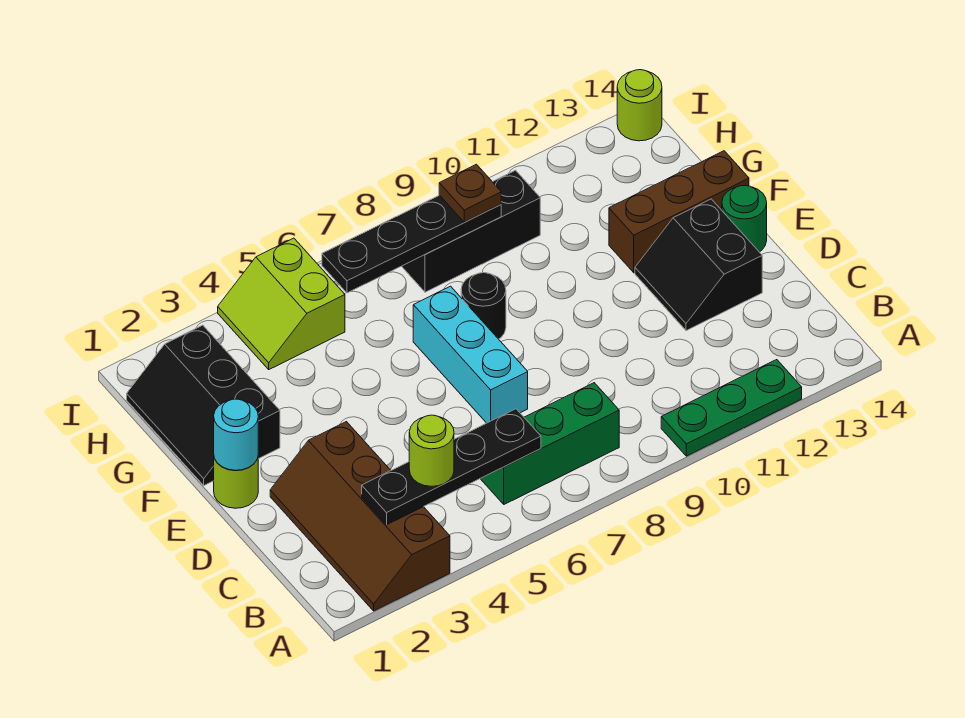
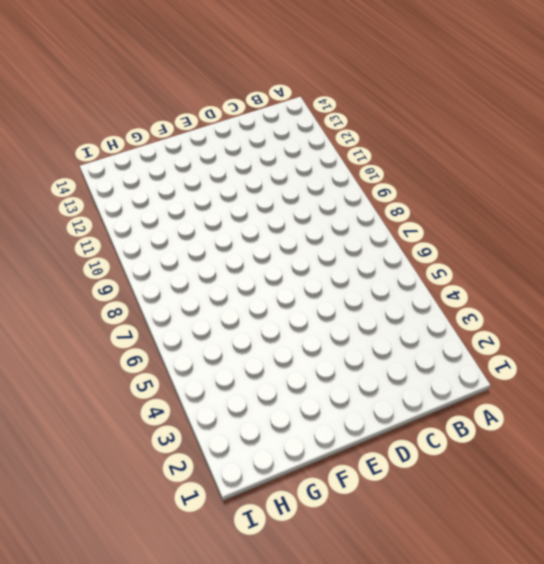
none -> brown slope A2:D3 level 1 top 3
none -> green plate A10:A12 level 1
none -> green brick B6:B8 level 1

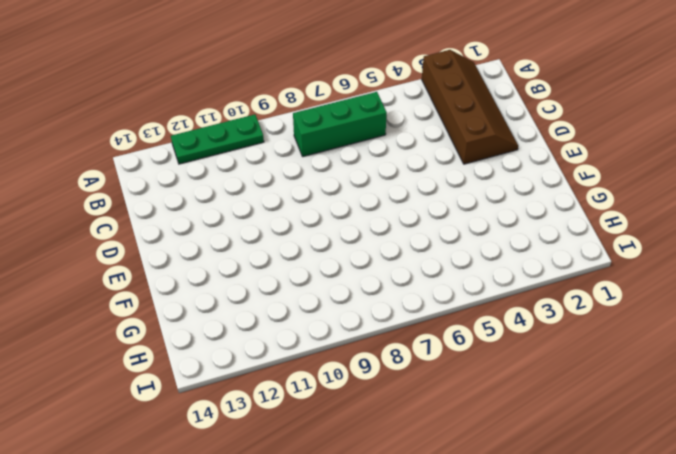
none -> cyan brick D7:F7 level 1
none -> black slope D12:E13 level 1 top 13
none -> lime round brick E1 level 1

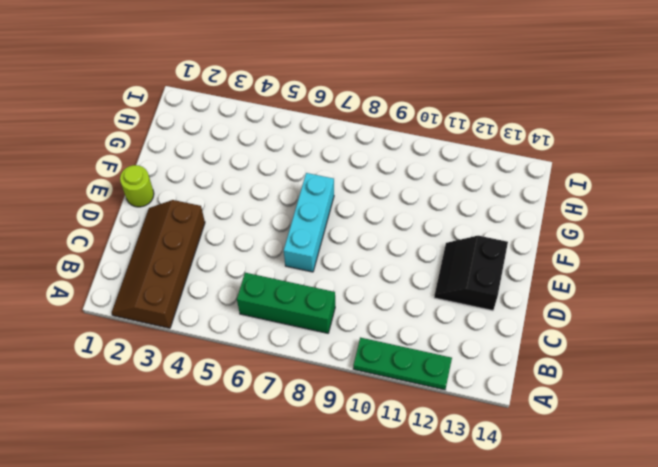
none -> green round brick E14 level 1
none -> black slope F1:H2 level 1 top 2
none -> black round brick F8 level 1

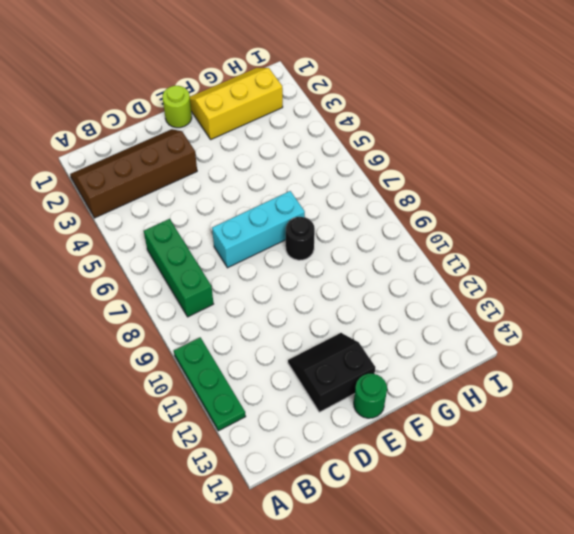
yellow slope F1:H2 level 1 top 2 -> black slope F1:H2 level 1 top 2
none -> brown brick F12:F14 level 1
none -> lime slope H4:I5 level 1 top 5
none -> black brick H8:H10 level 1

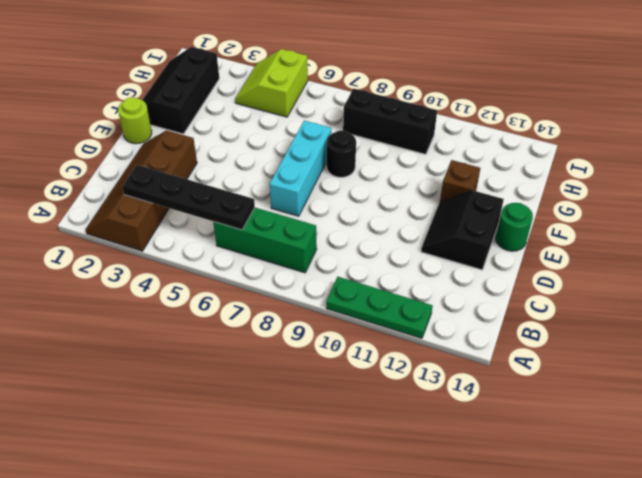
brown brick F12 level 1 -> brown brick F12:F14 level 1
none -> lime round brick I14 level 1
none -> cyan round brick E1 level 2
none -> black plate H6:H9 level 2

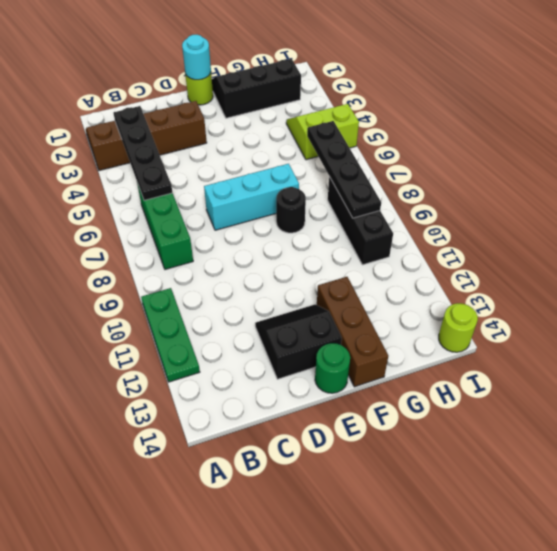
none -> lime round brick B4 level 3
none -> brown plate H9 level 3

